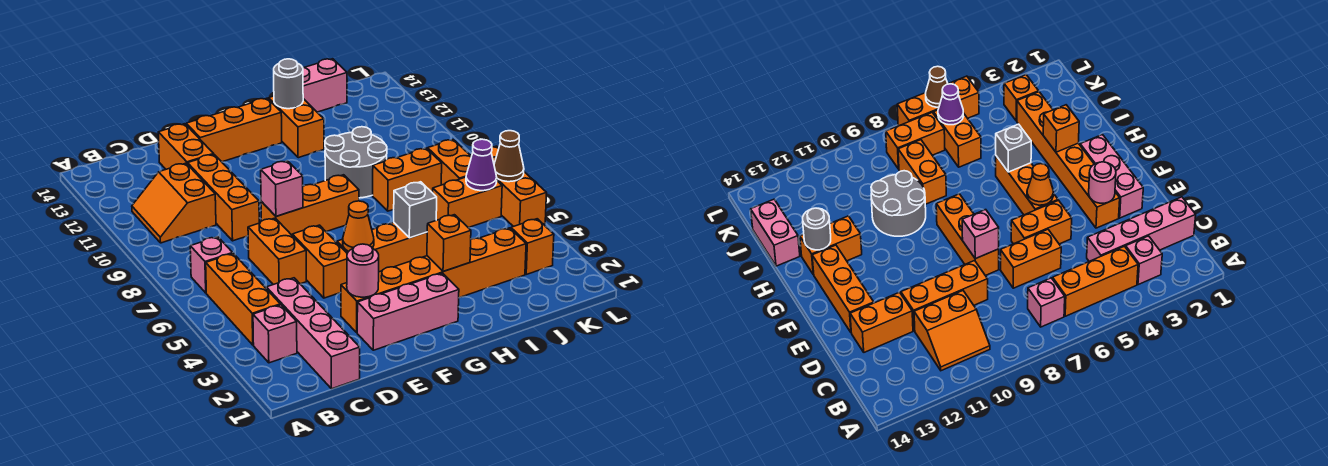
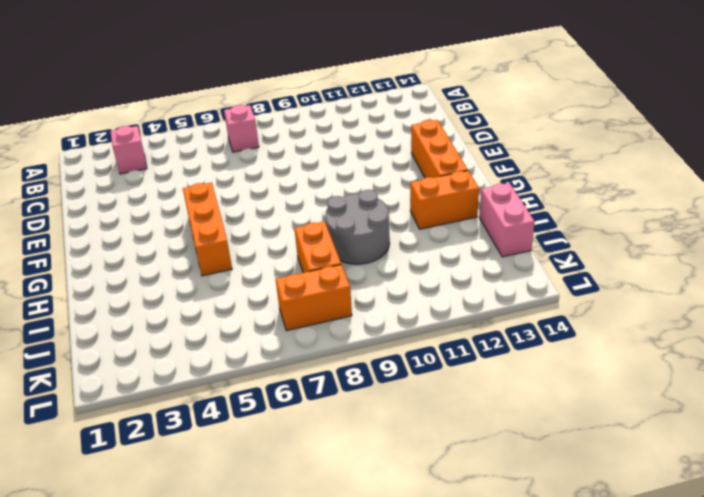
none -> orange brick B4:B6 level 1
none -> orange slope B10:C11 level 1 top C
none -> pink brick C1:C4 level 1
none -> orange brick D6:D7 level 1

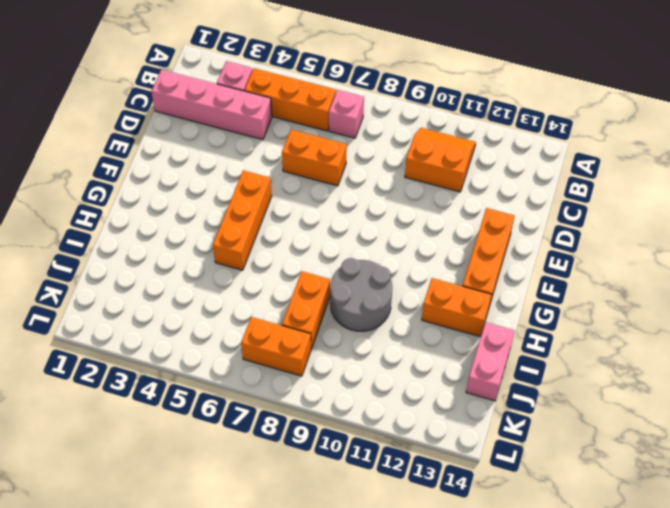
none -> orange brick D9:D11 level 1
none -> orange brick D12:D13 level 1
none -> pink brick E2:G2 level 1
none -> orange brick E3:J3 level 1

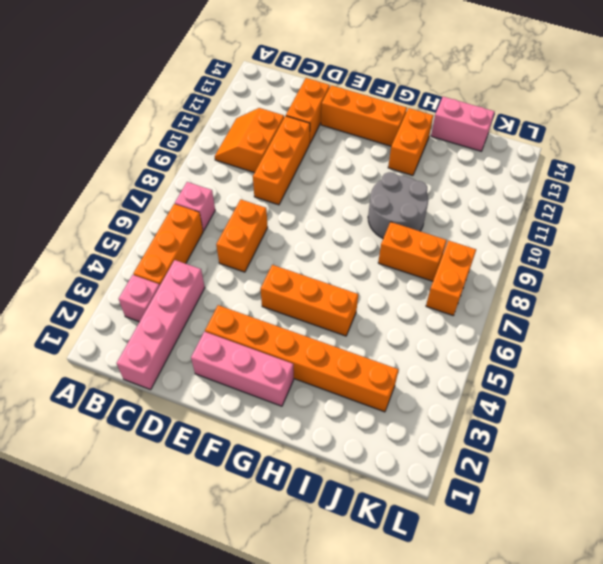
none -> orange brick E5:E6 level 1
none -> orange brick E8:G8 level 1
none -> orange brick J6:K6 level 1
none -> orange brick K3 level 1

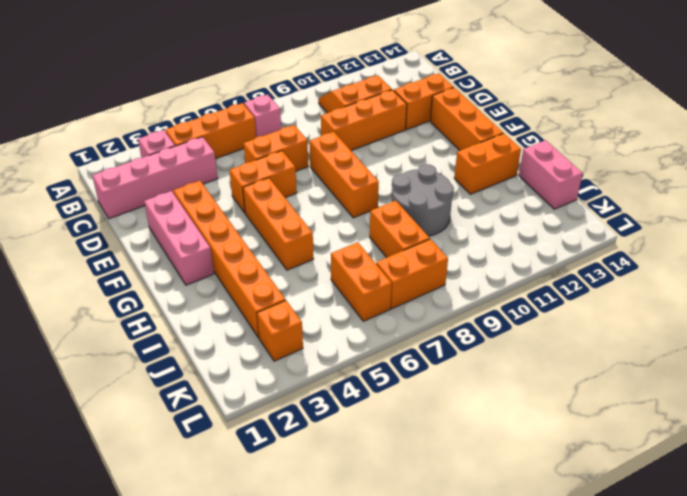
none -> orange brick L5:L7 level 1
none -> pink round brick E3 level 2
none -> pink brick E8 level 2
none -> orange cone F5 level 2

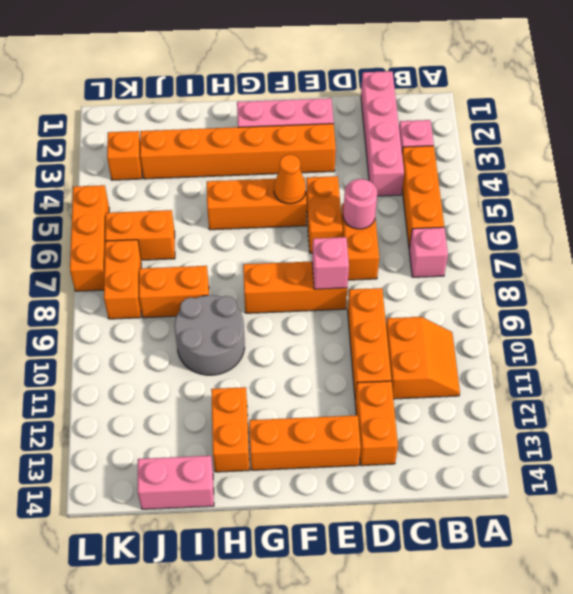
pink round brick D6 level 2 -> pink round brick E3 level 2
none -> orange brick H3 level 2
none -> grey brick H5 level 2
none -> grey round brick H13 level 2
none -> purple cone K6 level 2

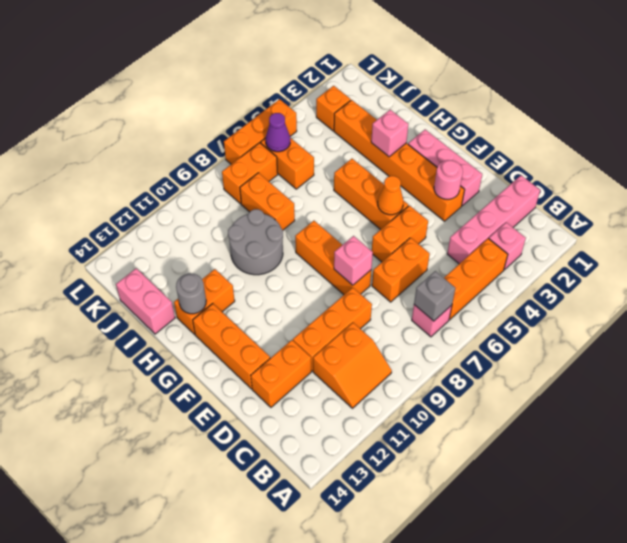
grey brick B7 level 2 -> grey brick H5 level 2
pink brick H3 level 2 -> orange brick H3 level 2
none -> brown cone L6 level 2

